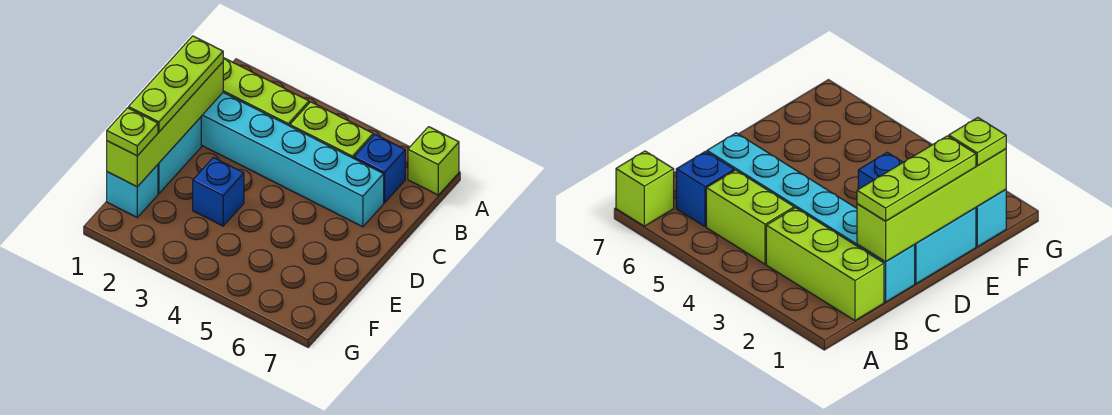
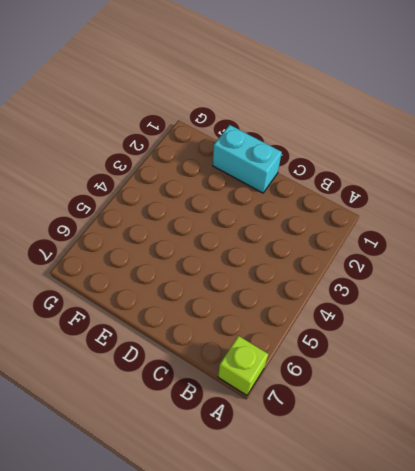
none -> lime brick B1:B3 level 1
none -> lime brick B4:B5 level 1

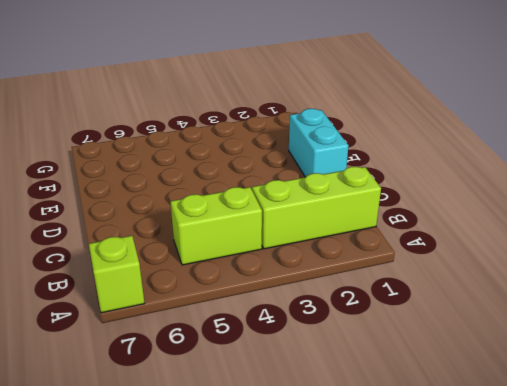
none -> blue brick B6 level 1
none -> cyan brick C1:C6 level 1

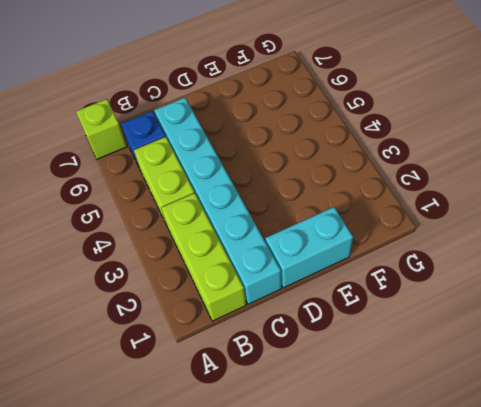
none -> blue brick E3 level 1
none -> cyan brick F1 level 1

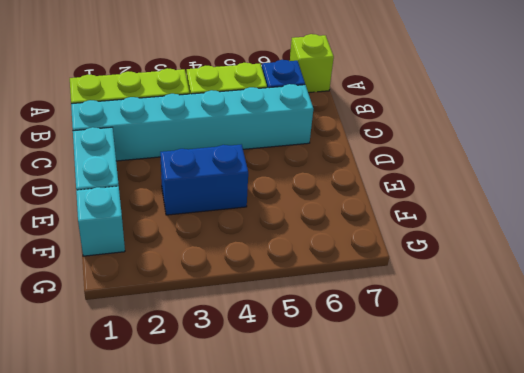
blue brick E3:E4 level 1 -> blue brick E3 level 1
none -> lime brick C1:F1 level 2
none -> lime plate C1:E1 level 3

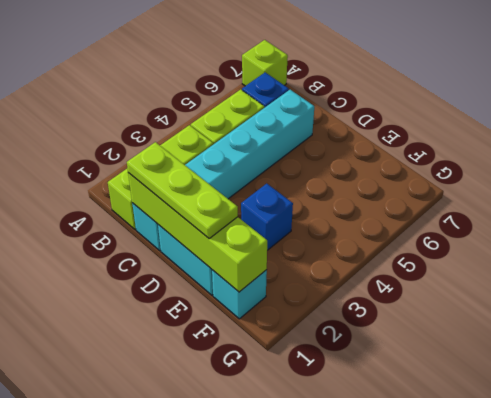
none -> lime plate F1 level 3

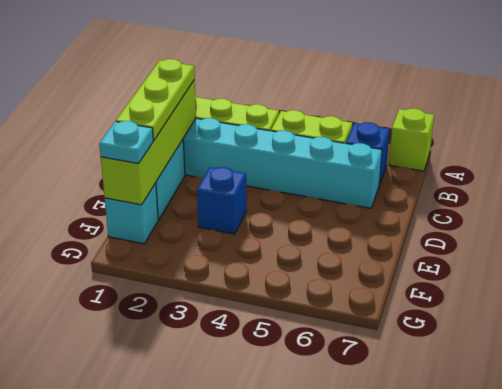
cyan plate F1 level 3 -> lime plate F1 level 3

